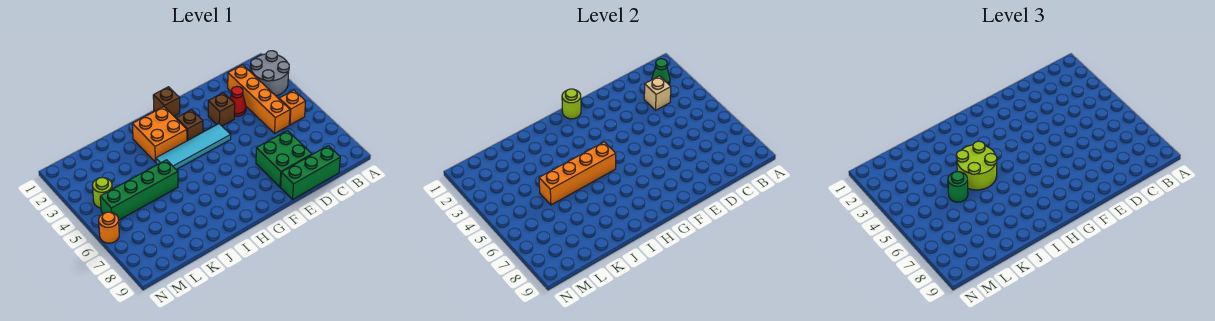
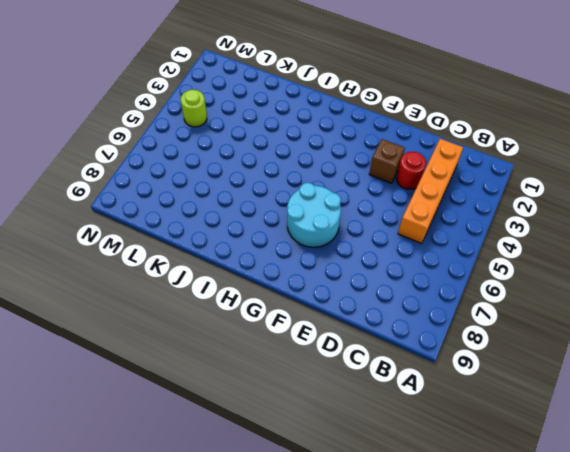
red round brick D3 level 1 -> red cone D3 level 1
cyan round brick F6:G7 level 1 -> none
none -> grey round brick A2:B3 level 1
none -> orange brick B5 level 1
none -> green brick C9:E9 level 1

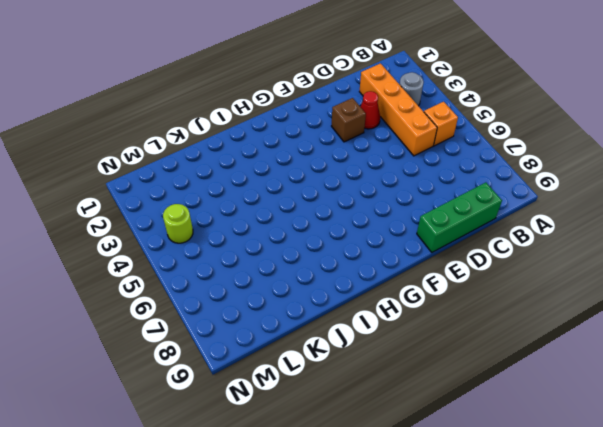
grey round brick B3 level 1 -> grey round brick A2:B3 level 1
none -> green brick D7:E8 level 1
none -> cyan tile F4:I4 level 1
none -> brown brick G1 level 1

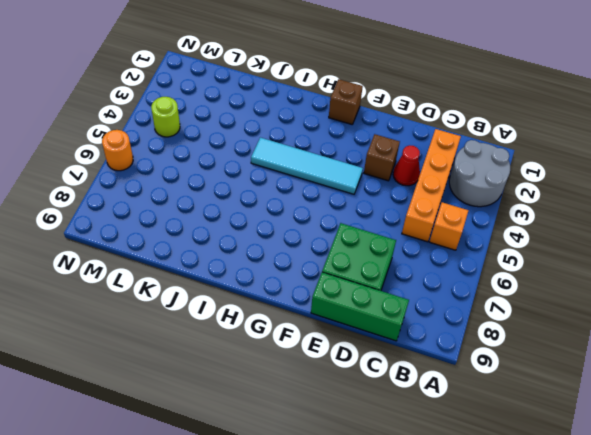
none -> brown brick G3 level 1
none -> orange brick H2:I3 level 1
none -> green brick J5:M5 level 1

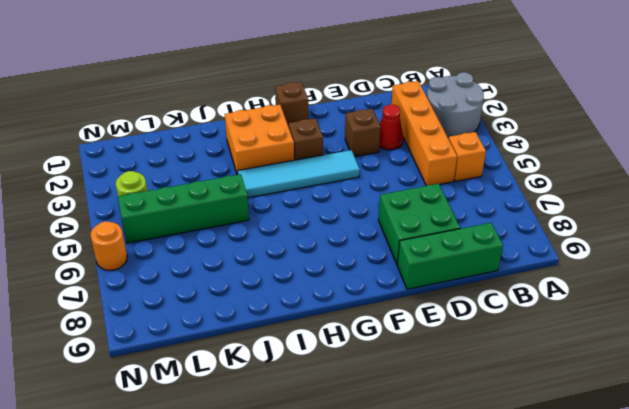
none -> green cone B2 level 2
none -> tan brick C3 level 2
none -> lime round brick G1 level 2

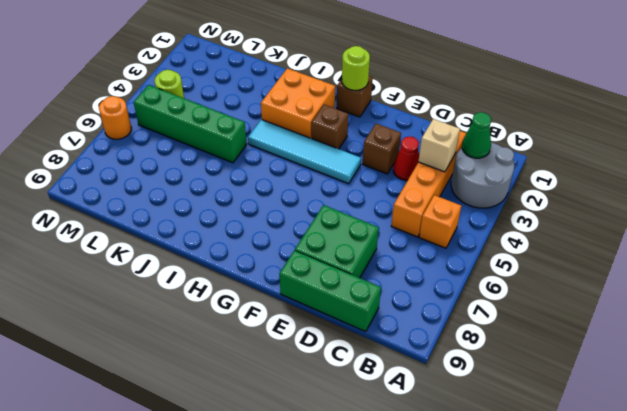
none -> orange brick H5:K5 level 2
none -> lime round brick I4:J5 level 3
none -> green round brick K5 level 3

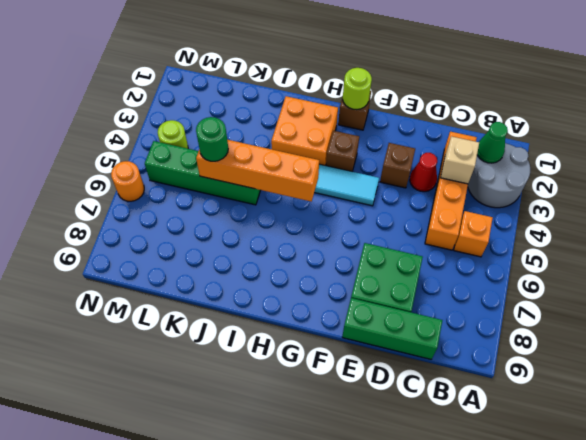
none -> lime round brick I4:J5 level 3

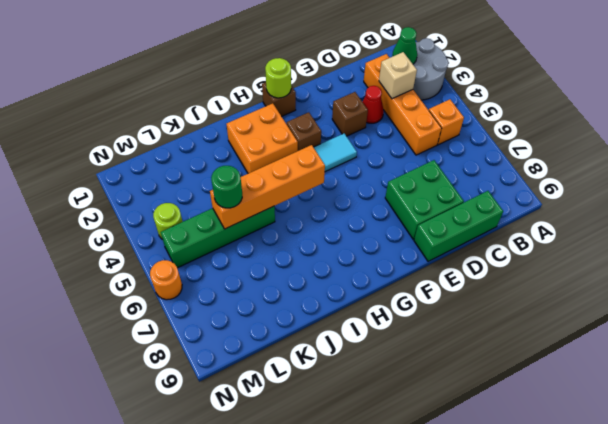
none -> lime round brick I4:J5 level 3

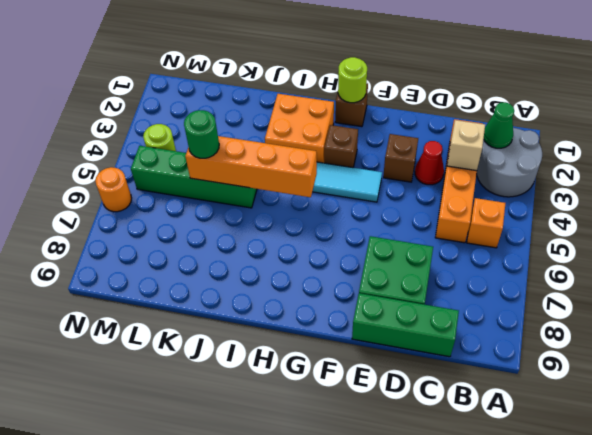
none -> lime round brick I4:J5 level 3

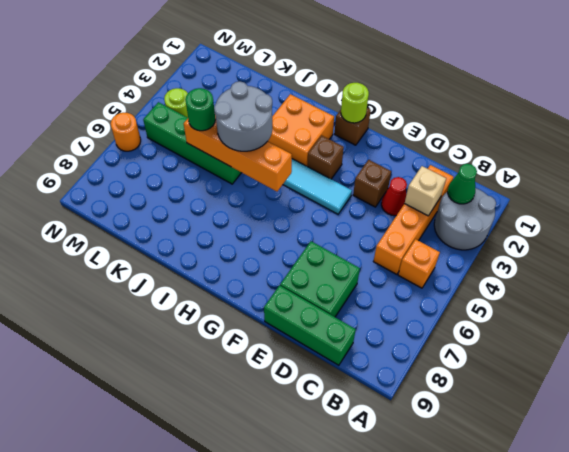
grey round brick I4:J5 level 3 -> lime round brick I4:J5 level 3

